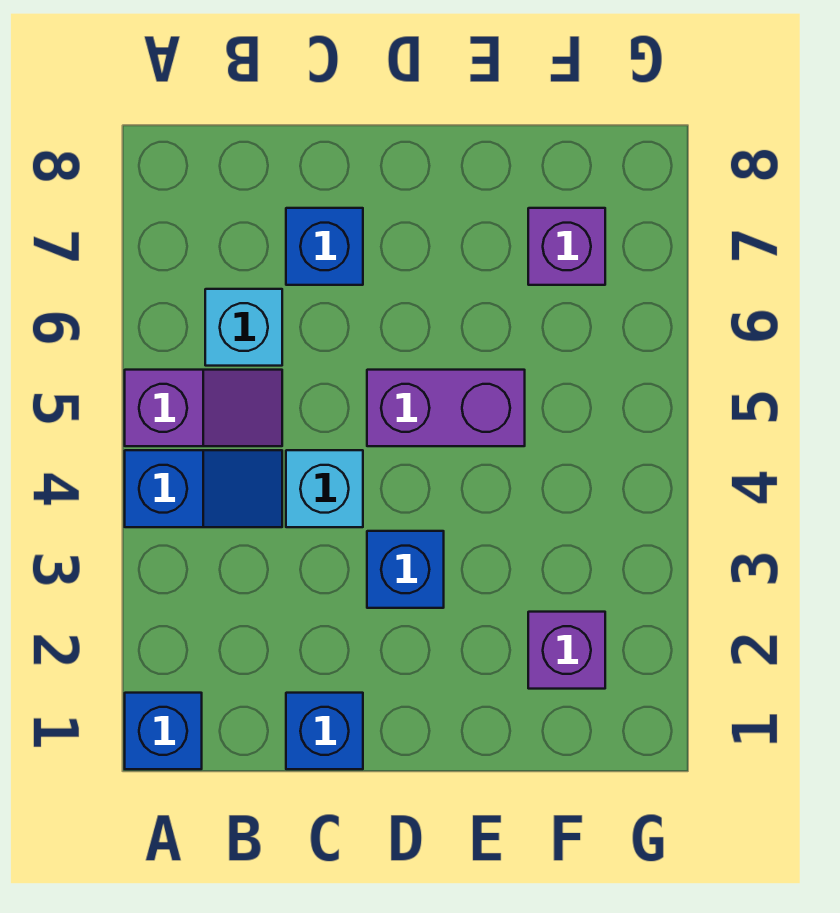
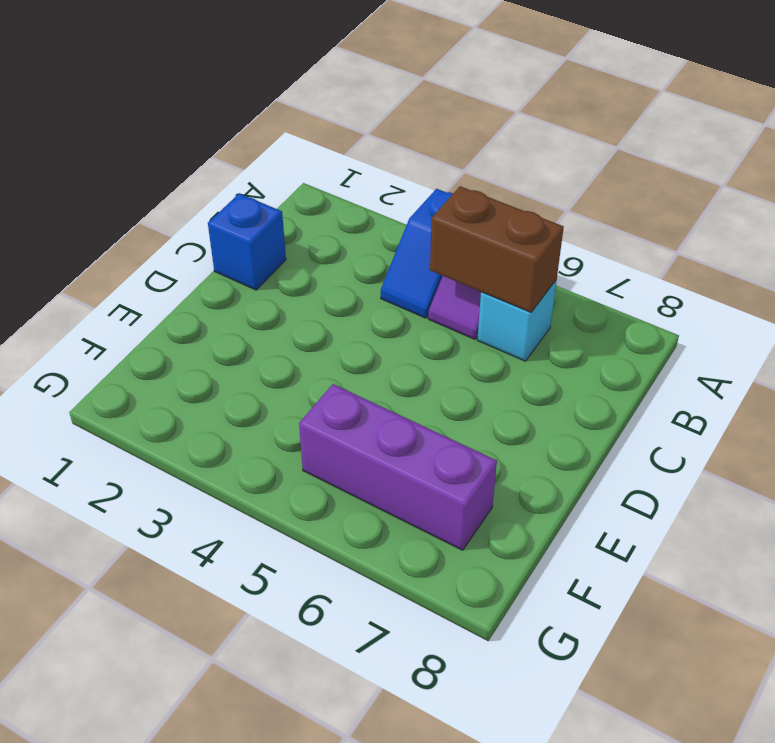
brown brick B5:B6 level 2 -> none
purple brick F5:F7 level 1 -> purple brick F7 level 1
none -> blue brick A1 level 1
none -> cyan brick C4 level 1

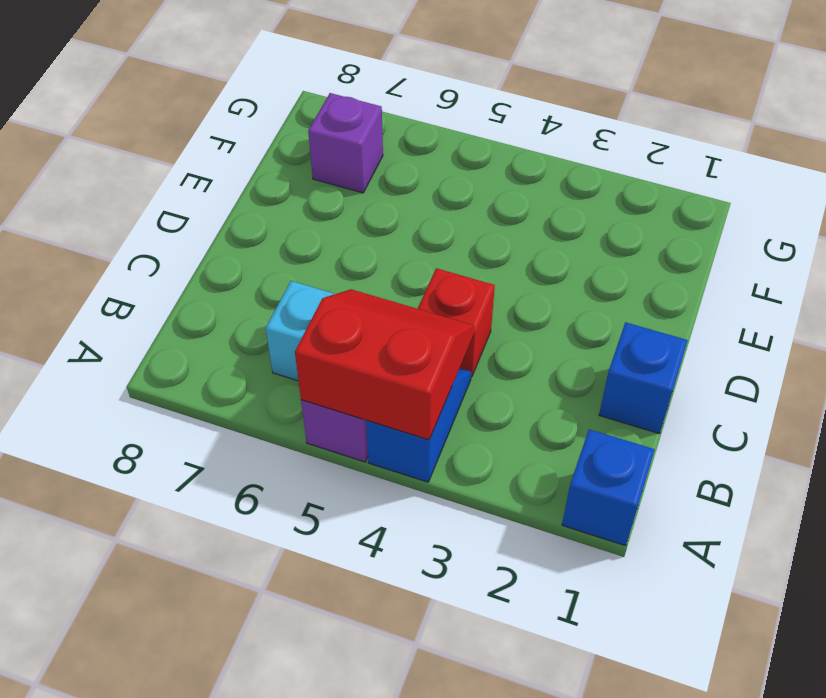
red slope A4:B5 level 2 top A -> none
red brick C4 level 1 -> cyan brick C4 level 1
none -> blue brick C7 level 1
none -> blue brick D3 level 1

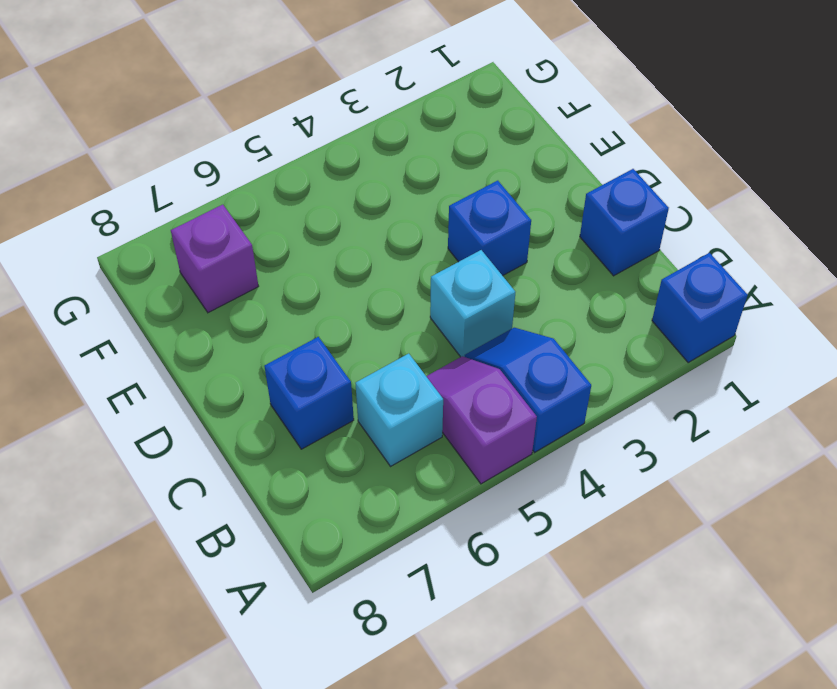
none -> purple brick D5:E5 level 1
none -> purple brick F2 level 1

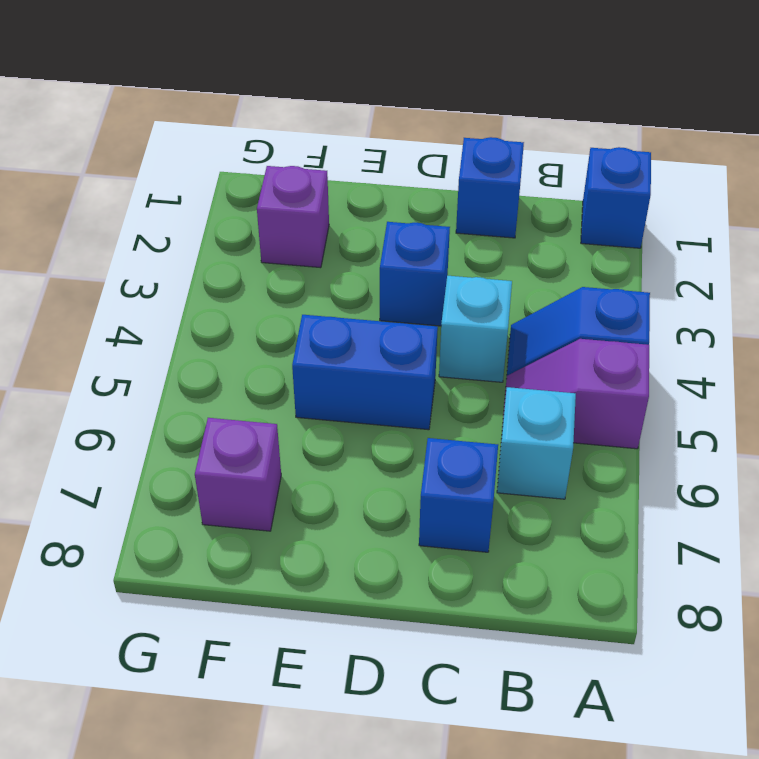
blue brick D5:E5 level 1 -> purple brick D5:E5 level 1

